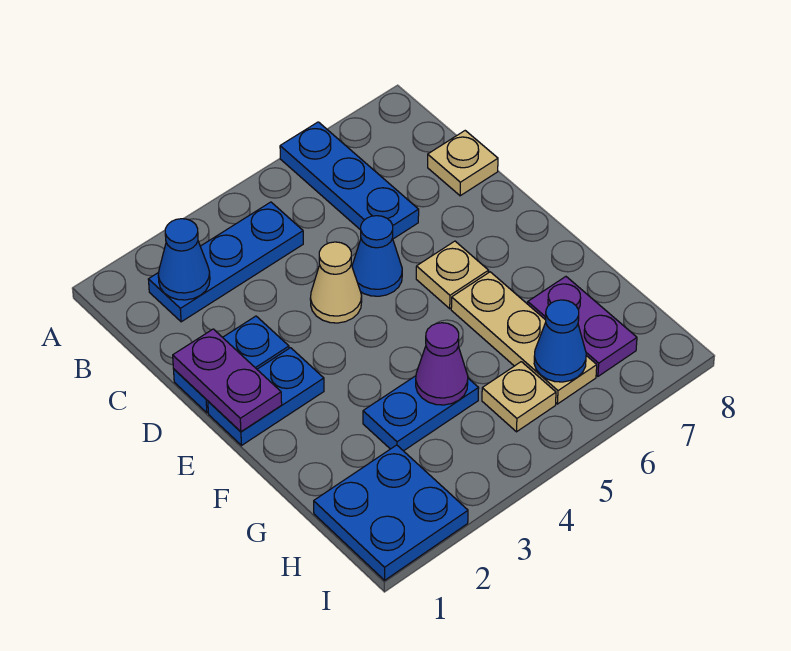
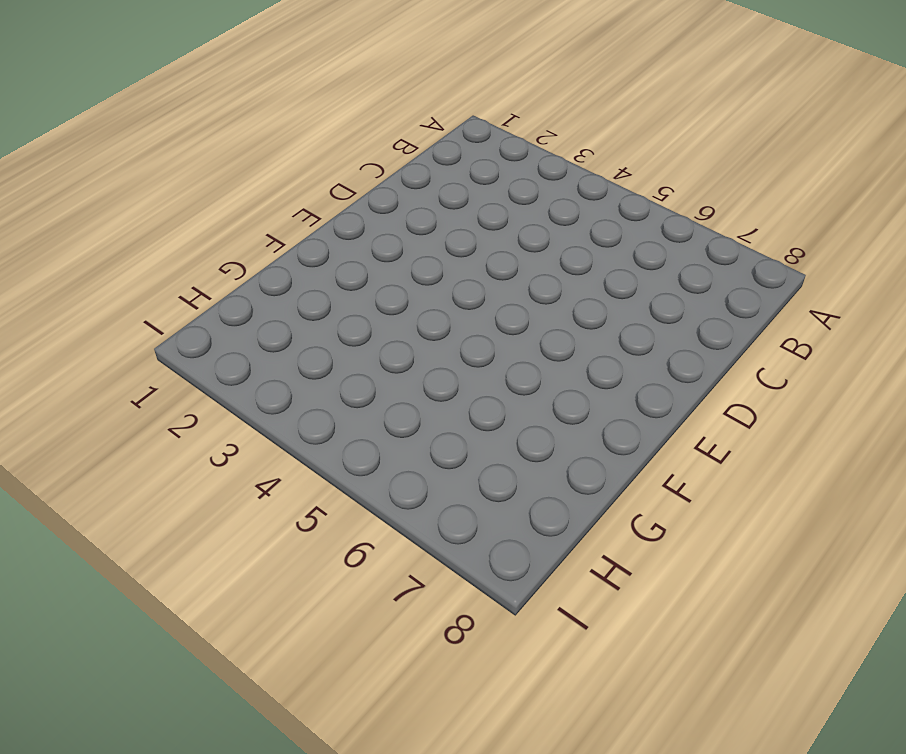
none -> blue plate A6:C6 level 1
none -> blue plate B2:B4 level 1
none -> tan plate C8 level 1

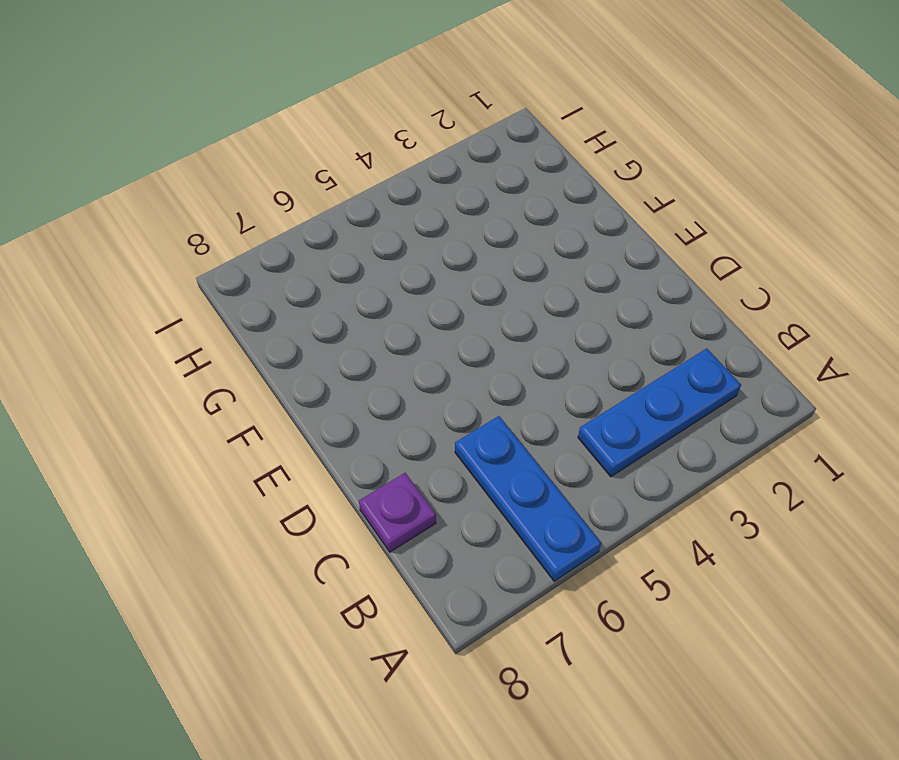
purple plate C8 level 1 -> tan plate C8 level 1
none -> blue plate D1:D2 level 1
none -> tan cone D4 level 1
none -> blue cone D5 level 1

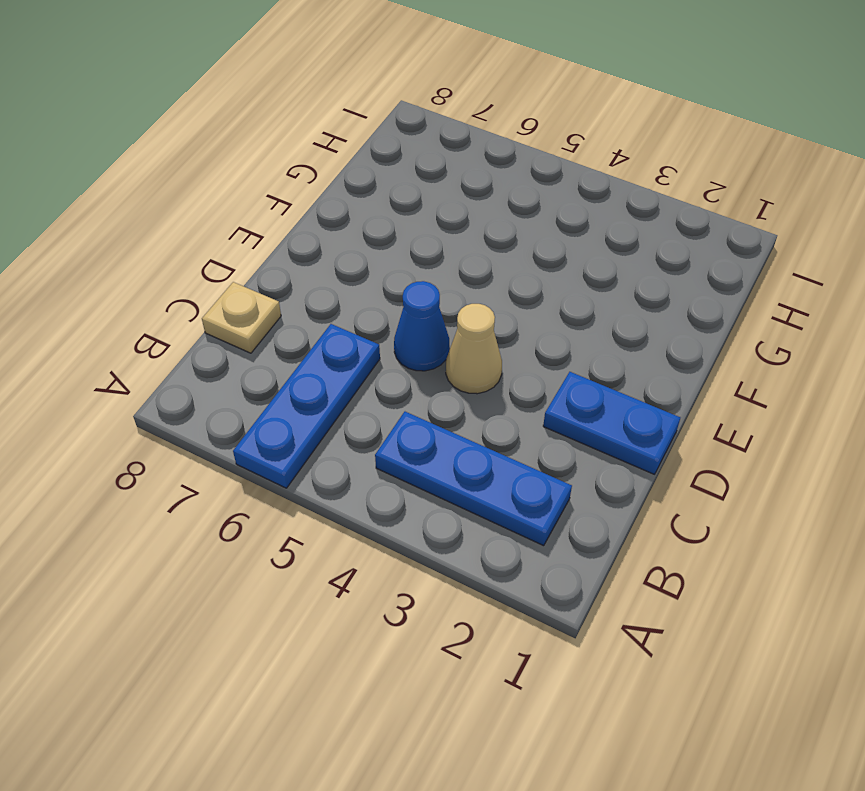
none -> blue plate E1:E2 level 1
none -> tan plate E6 level 1
none -> tan plate F6:H6 level 1

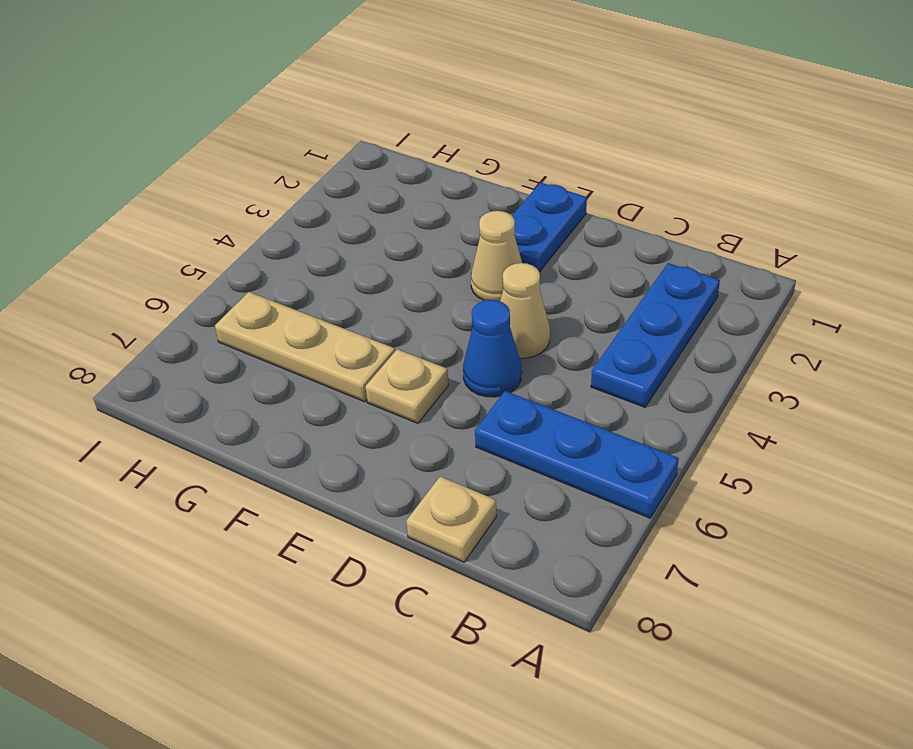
tan cone E3 level 1 -> none
none -> blue plate D1:D2 level 1
none -> blue plate G3:G4 level 1
none -> purple plate G7:H7 level 1

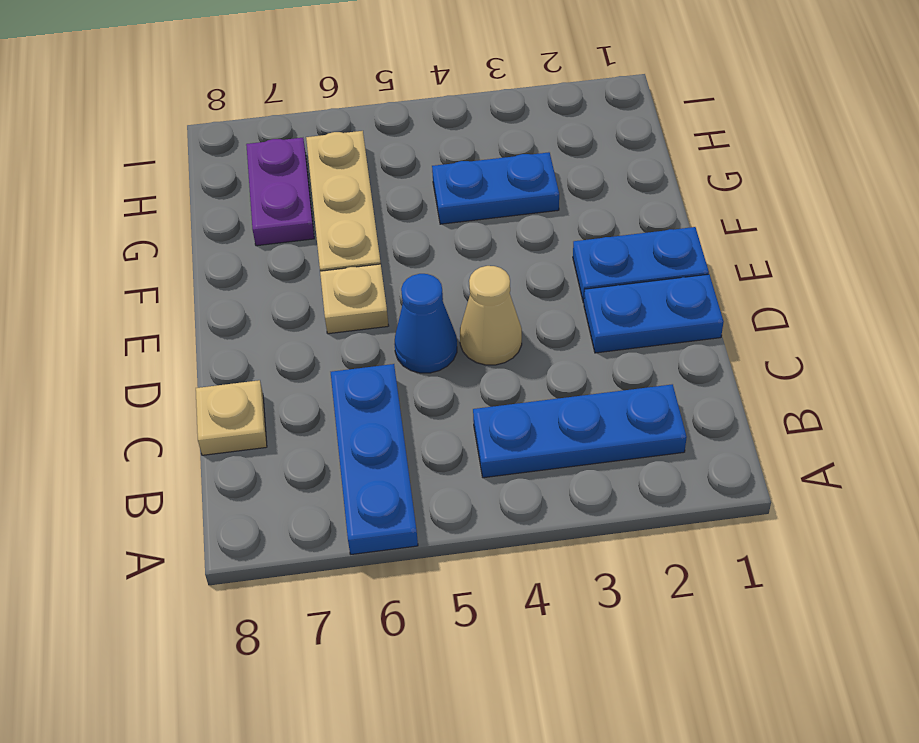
none -> blue plate H1:I2 level 1
none -> tan plate H5 level 1
none -> blue cone B2 level 2

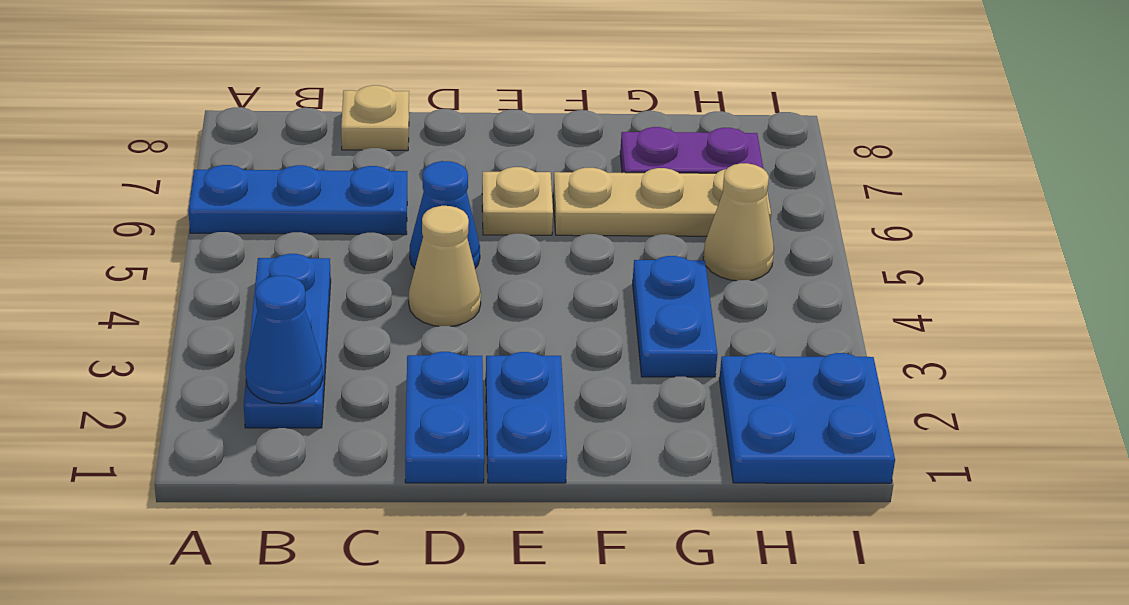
tan cone H5 level 1 -> tan plate H5 level 1
none -> purple plate D1:E1 level 2
none -> purple cone G4 level 2
none -> blue cone H6 level 2

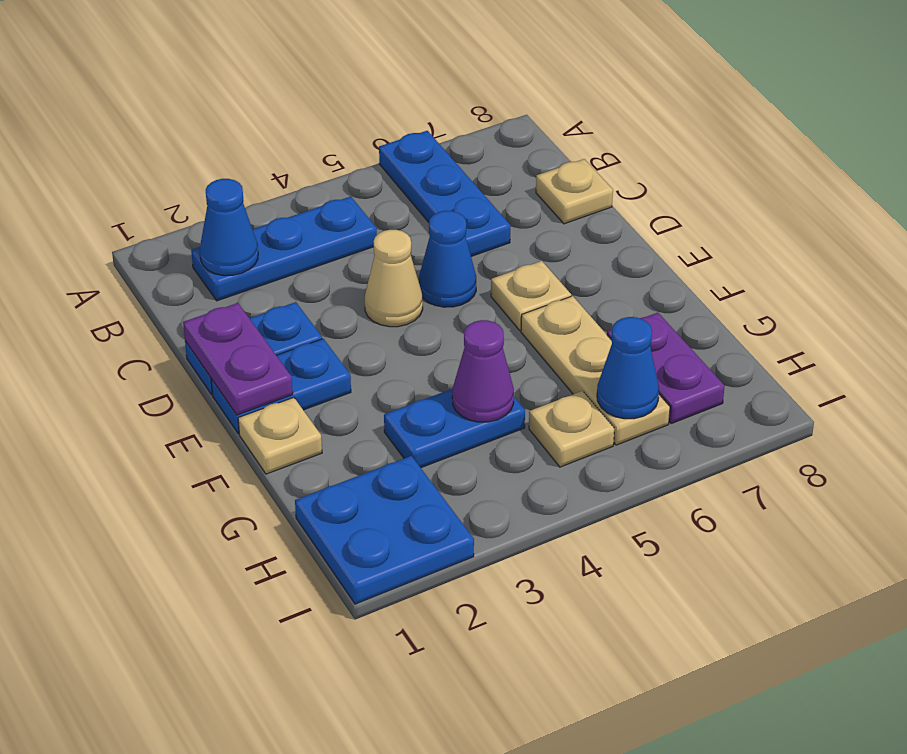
tan plate F1 level 1 -> none

